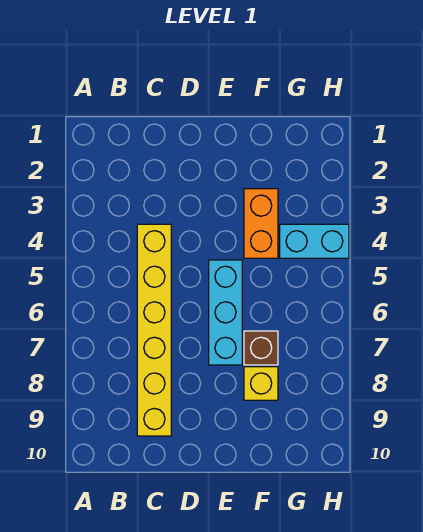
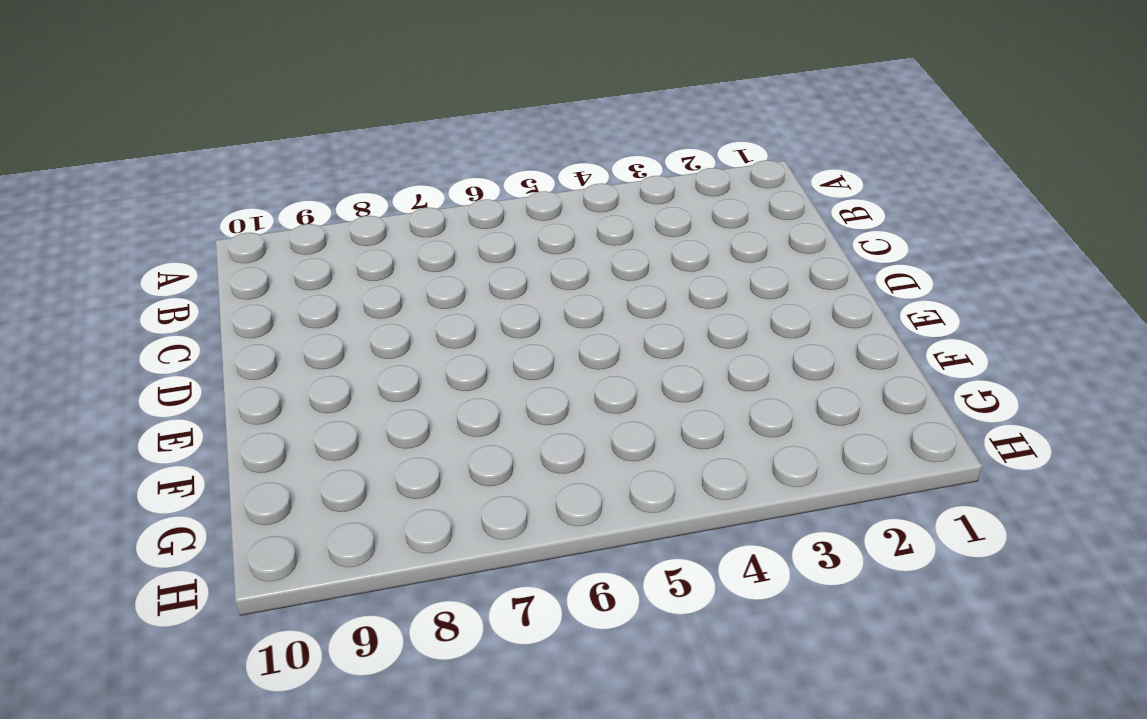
none -> yellow brick C4:C9 level 1
none -> cyan brick E5:E7 level 1

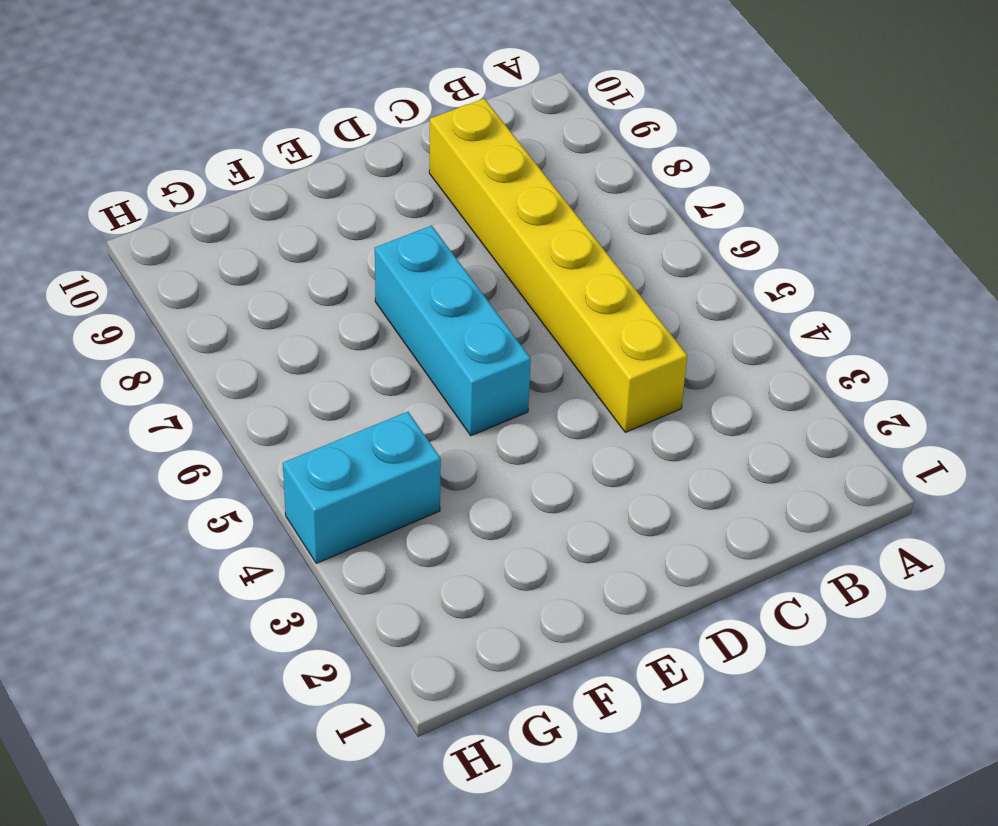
none -> orange brick F3:F4 level 1
none -> brown brick F7 level 1

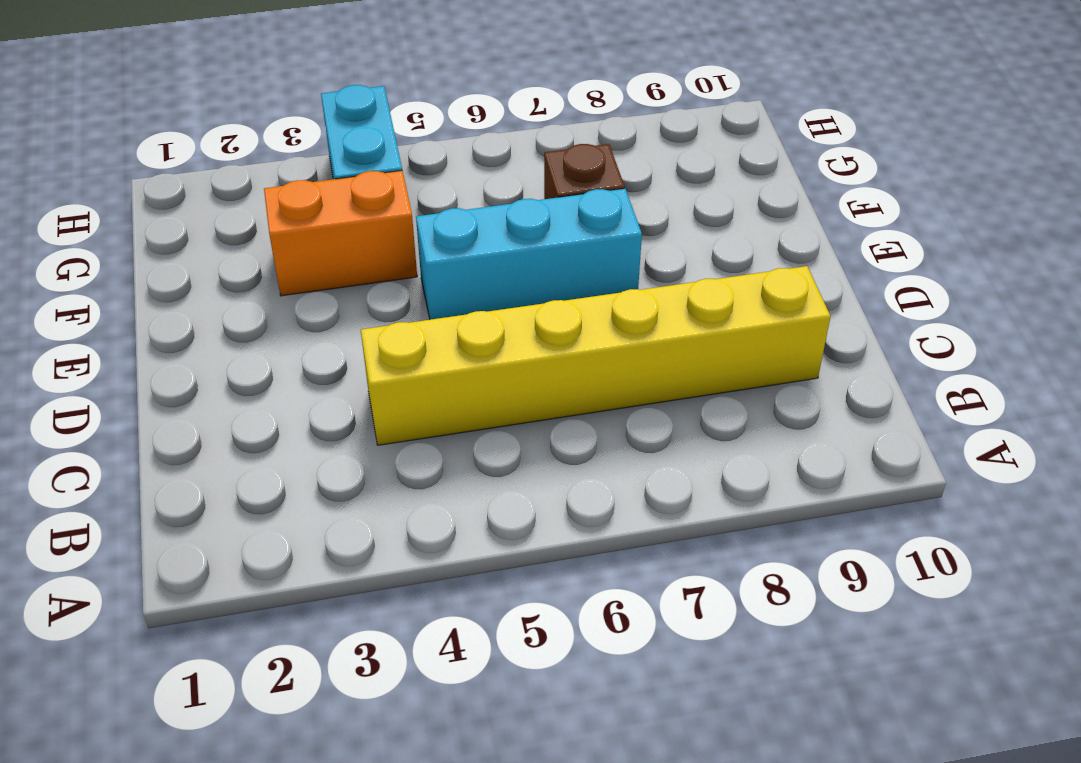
none -> yellow brick F8 level 1

